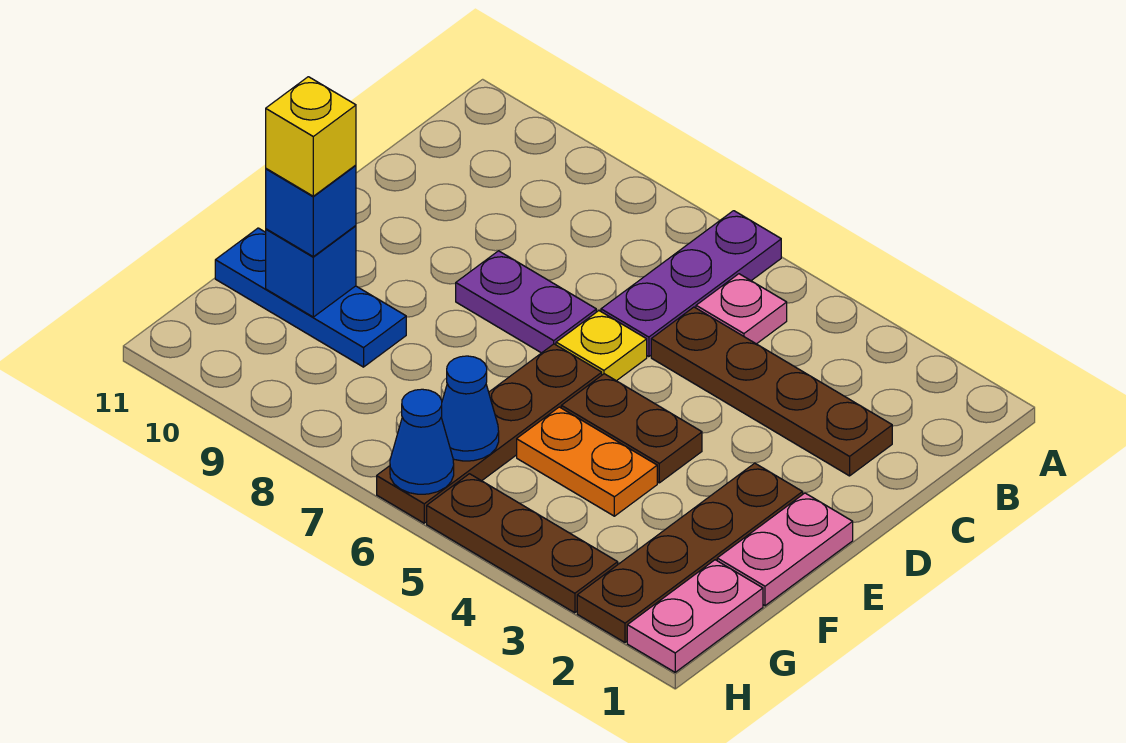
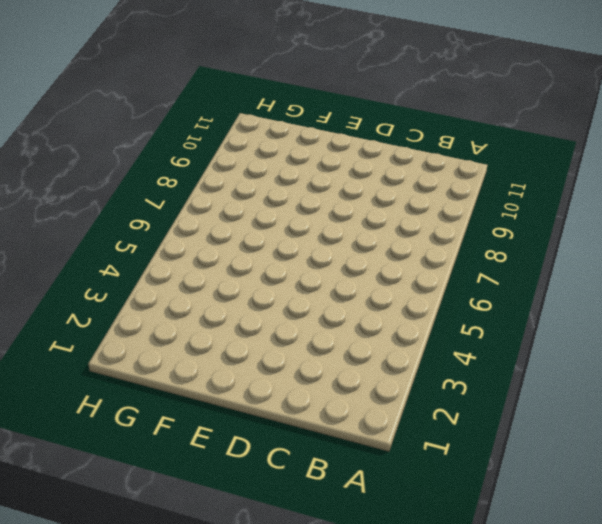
none -> purple plate A6:C6 level 1
none -> pink plate B5 level 1
none -> brown plate C2:C5 level 1

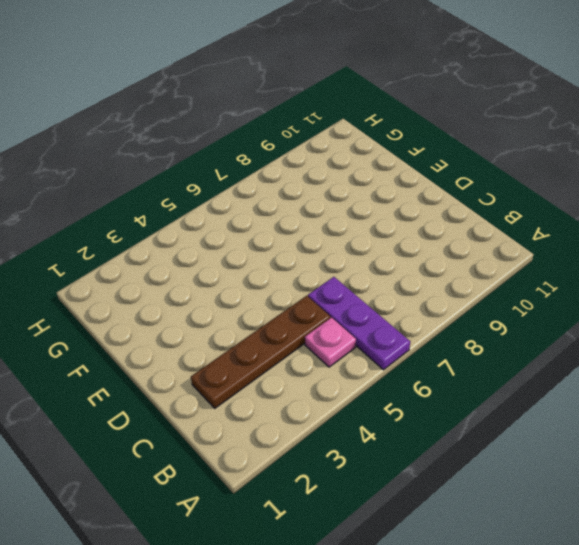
none -> yellow plate D6 level 1
none -> purple plate D7:D8 level 1
none -> pink plate E1:F1 level 1

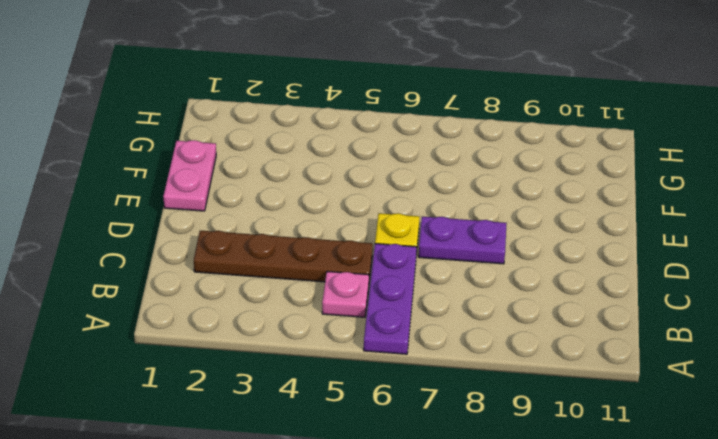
none -> brown plate E2:H2 level 1
none -> brown plate E4:E5 level 1
none -> brown plate E6:H6 level 1

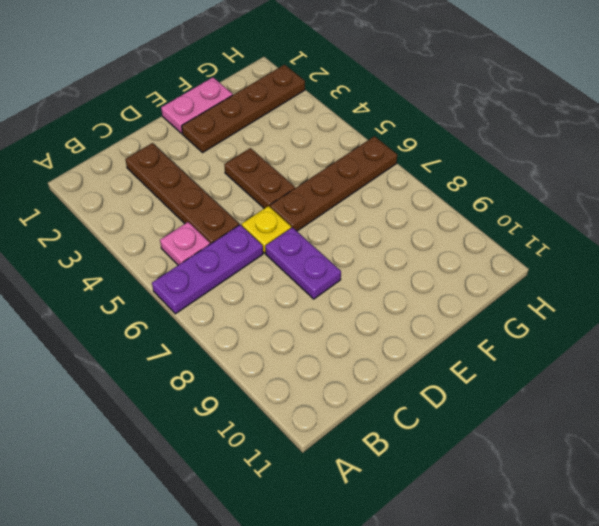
none -> orange plate F4:F5 level 1
none -> blue plate F9:F11 level 1
none -> pink plate G1:H1 level 1

